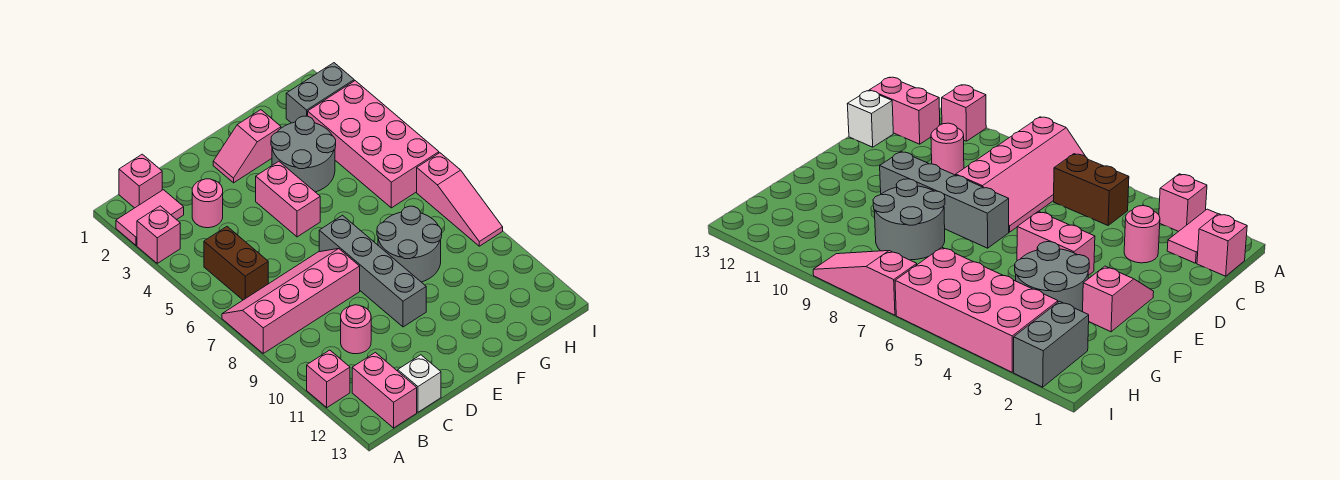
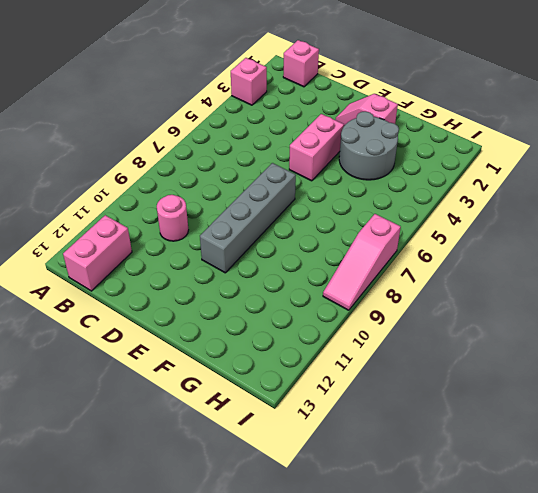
none -> pink tile A2:B2 level 1
none -> pink slope A7:D8 level 1 top 8
none -> pink brick A11 level 1

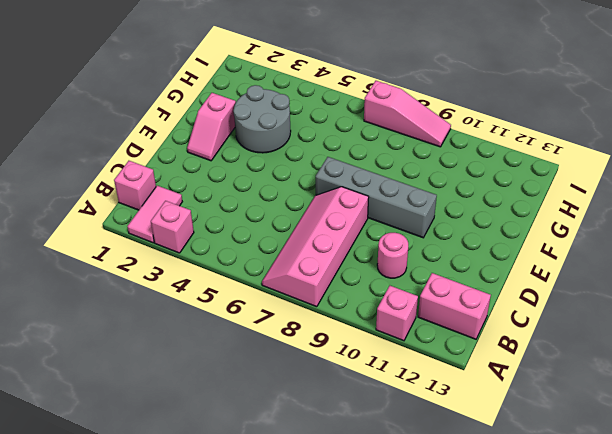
none -> brown brick B5:B6 level 1
none -> pink round brick C3 level 1
none -> white brick C13 level 1

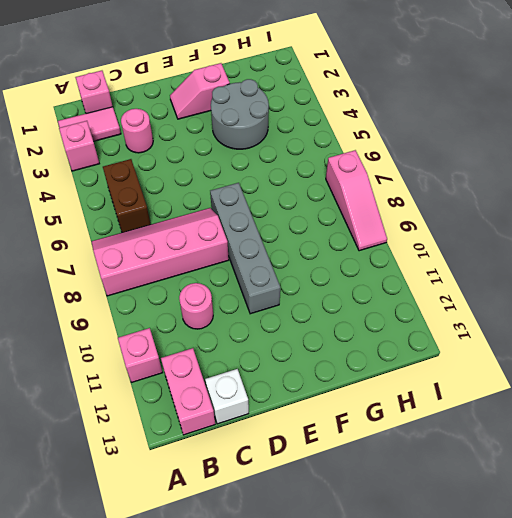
none -> pink brick E4:E5 level 1
none -> grey round brick F8:G9 level 1
none -> grey brick H2:I2 level 1

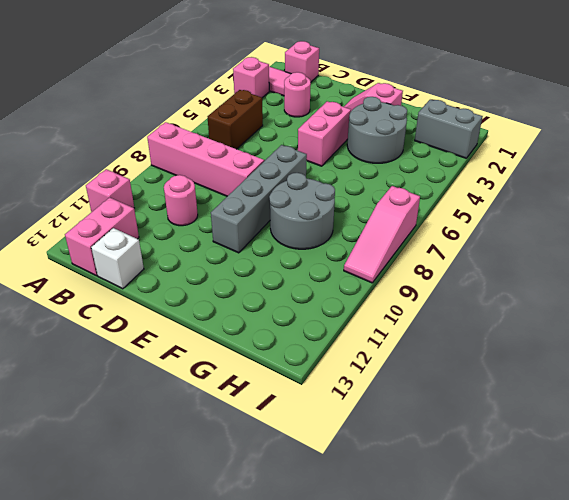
none -> pink brick H3:I6 level 1

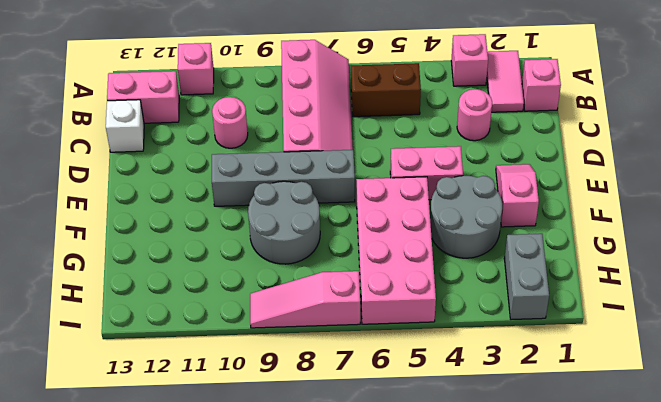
pink brick F5:I6 level 1 -> pink brick H3:I6 level 1

